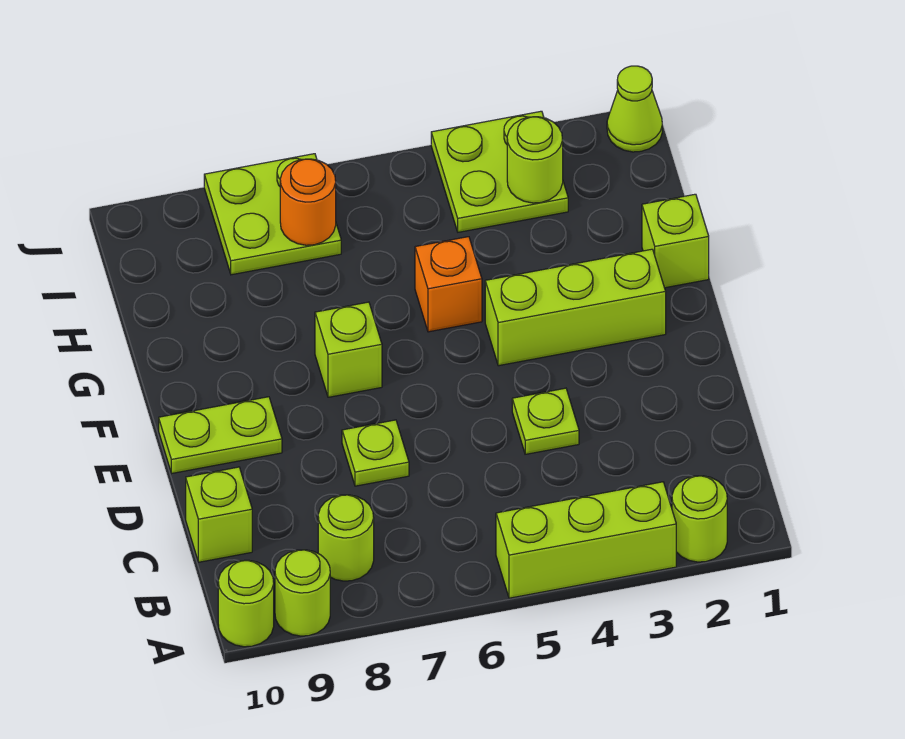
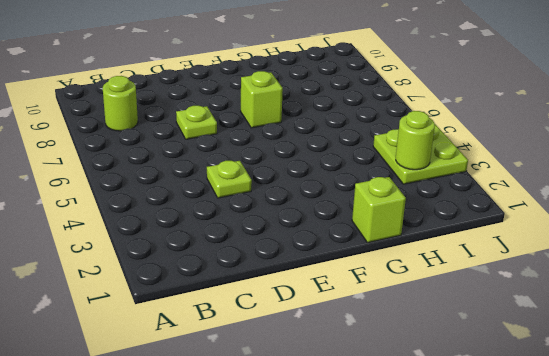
none -> lime round brick A2 level 1
none -> lime brick A3:A5 level 1
none -> lime round brick A9 level 1

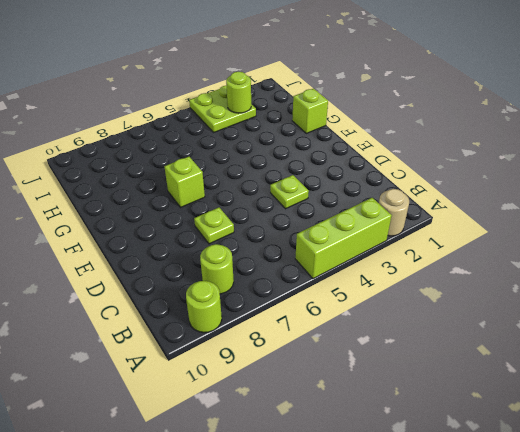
tan round brick A2 level 1 -> lime round brick A2 level 1
none -> lime round brick A10 level 1
none -> lime brick C10 level 1
none -> lime plate E9:E10 level 1

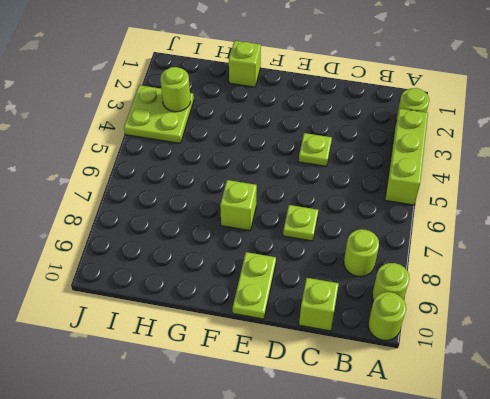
none -> lime brick F2:F4 level 1
none -> orange brick G5 level 1
none -> lime plate I7:J8 level 1

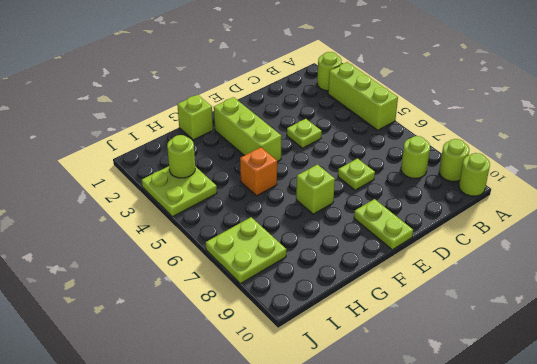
none -> lime brick C10 level 1
none -> lime cone J1 level 1
none -> orange round brick I7 level 2

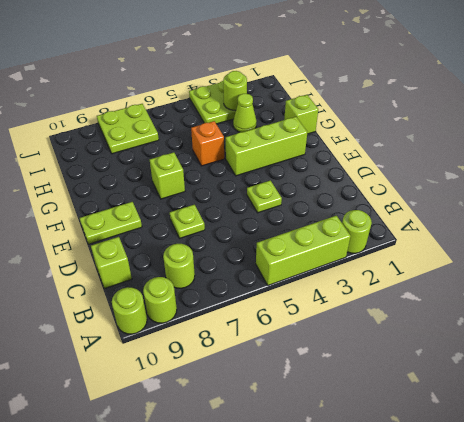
lime cone H3 level 1 -> lime cone J1 level 1
none -> orange round brick I7 level 2

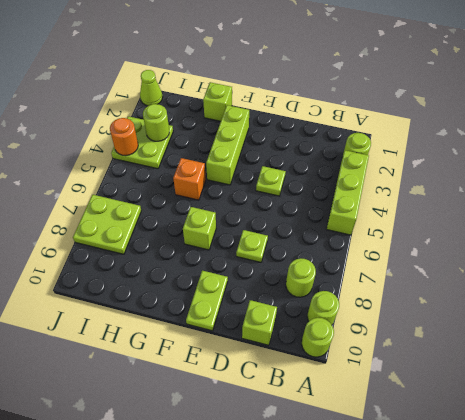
orange round brick J4 level 2 -> orange round brick I7 level 2

